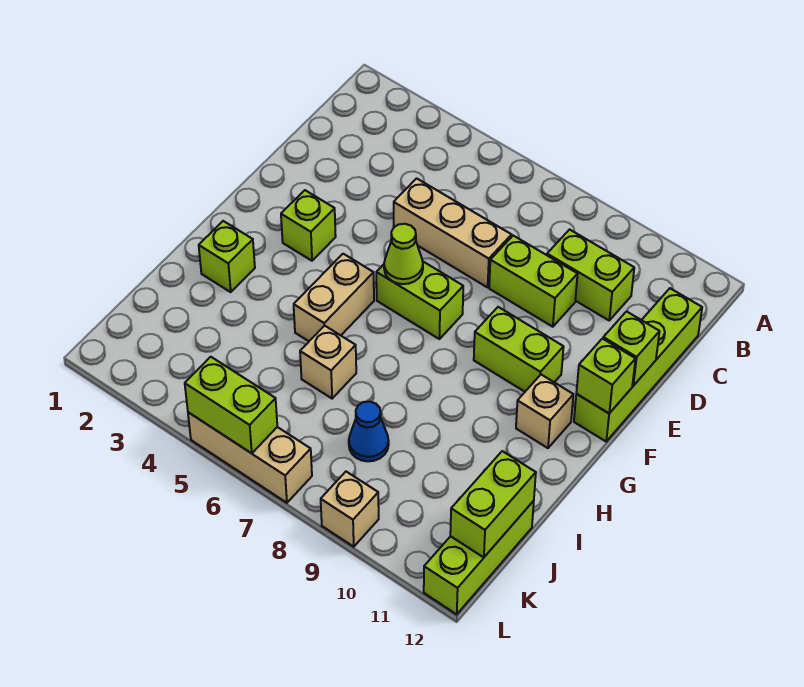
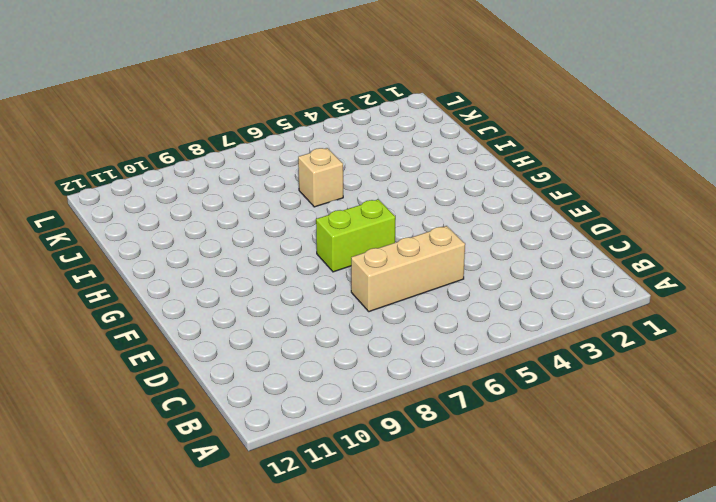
none -> lime brick C9:C10 level 1
none -> lime brick C12:F12 level 1
none -> lime brick D8:D9 level 1

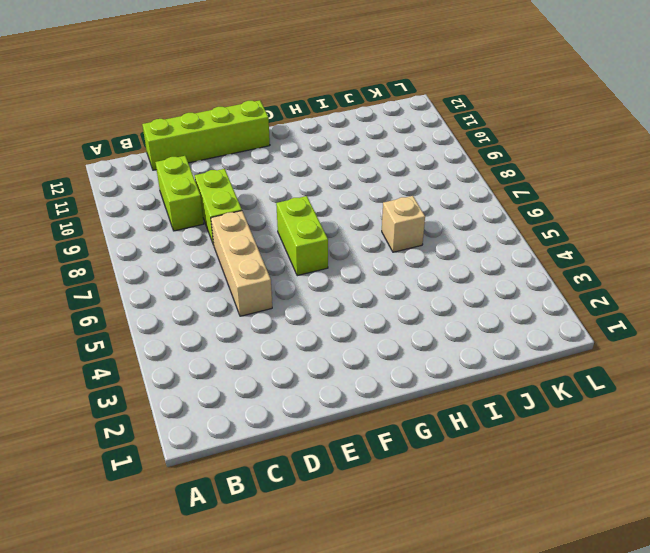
none -> lime brick F3 level 1
none -> lime brick F9:F10 level 1
none -> tan brick G5:H5 level 1

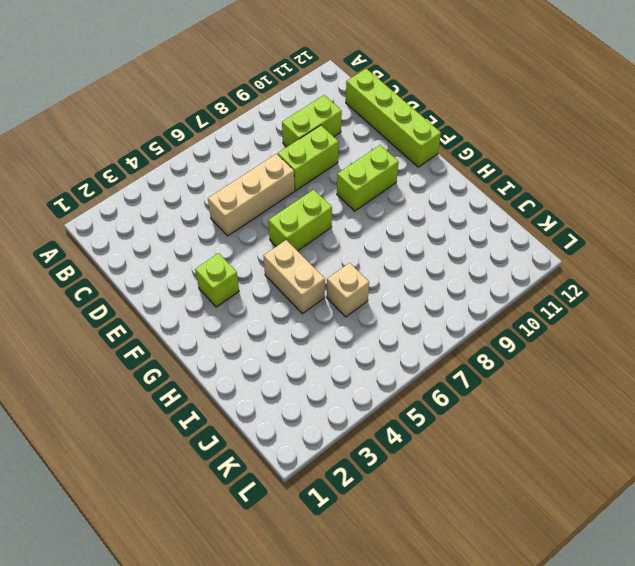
none -> tan brick G11 level 1
none -> lime brick H2 level 1
none -> blue cone J8 level 1

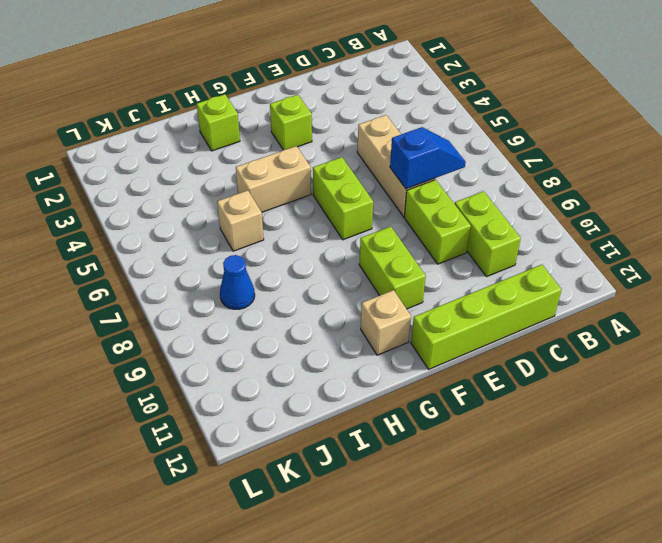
blue slope C7:D7 level 2 top D -> none
none -> lime brick J12:L12 level 1
none -> tan brick L5:L7 level 1
none -> tan brick L9 level 1

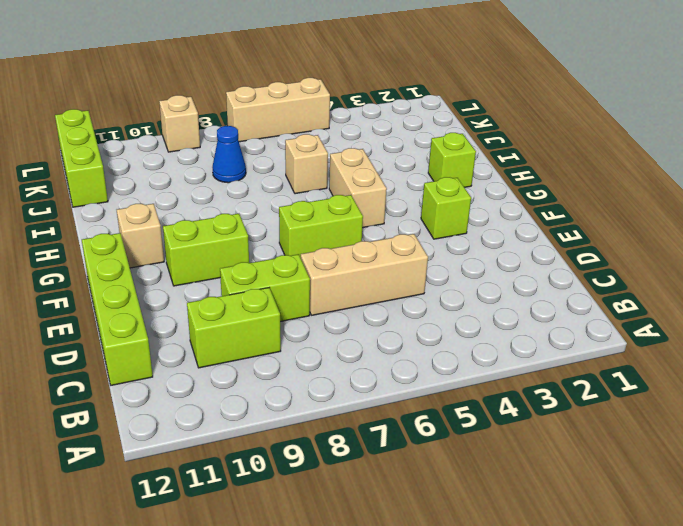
none -> lime brick E12 level 2
none -> lime cone F6 level 2
none -> lime brick F12 level 2

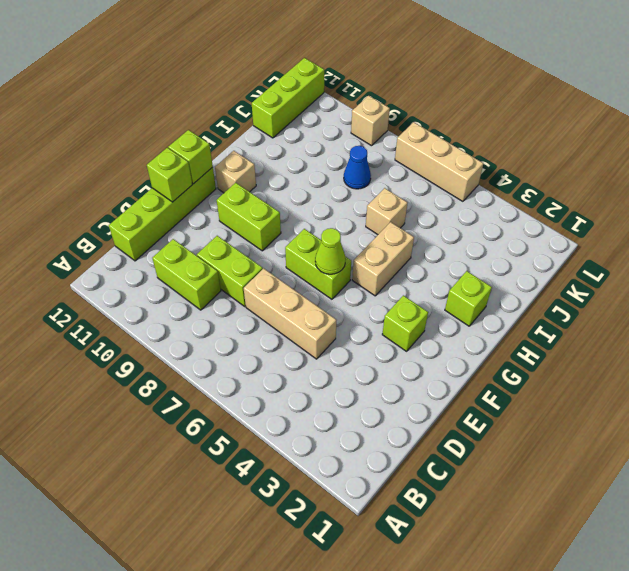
none -> lime brick J12:K12 level 2
none -> lime brick L5:L6 level 2

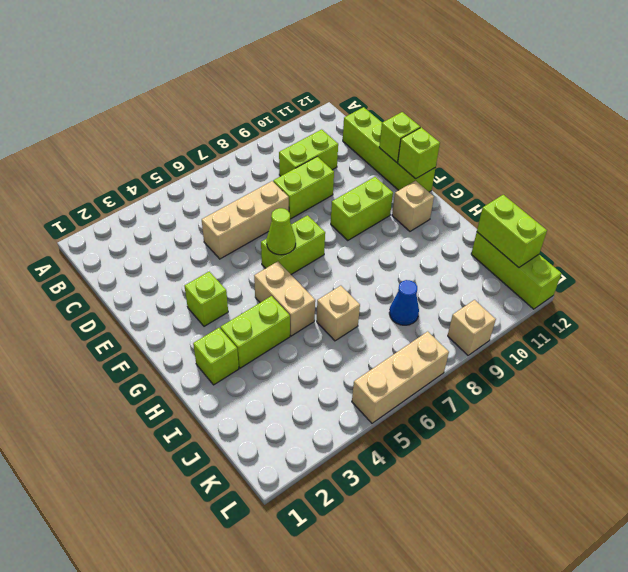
lime brick H3:H4 level 1 -> lime brick L5:L6 level 2

